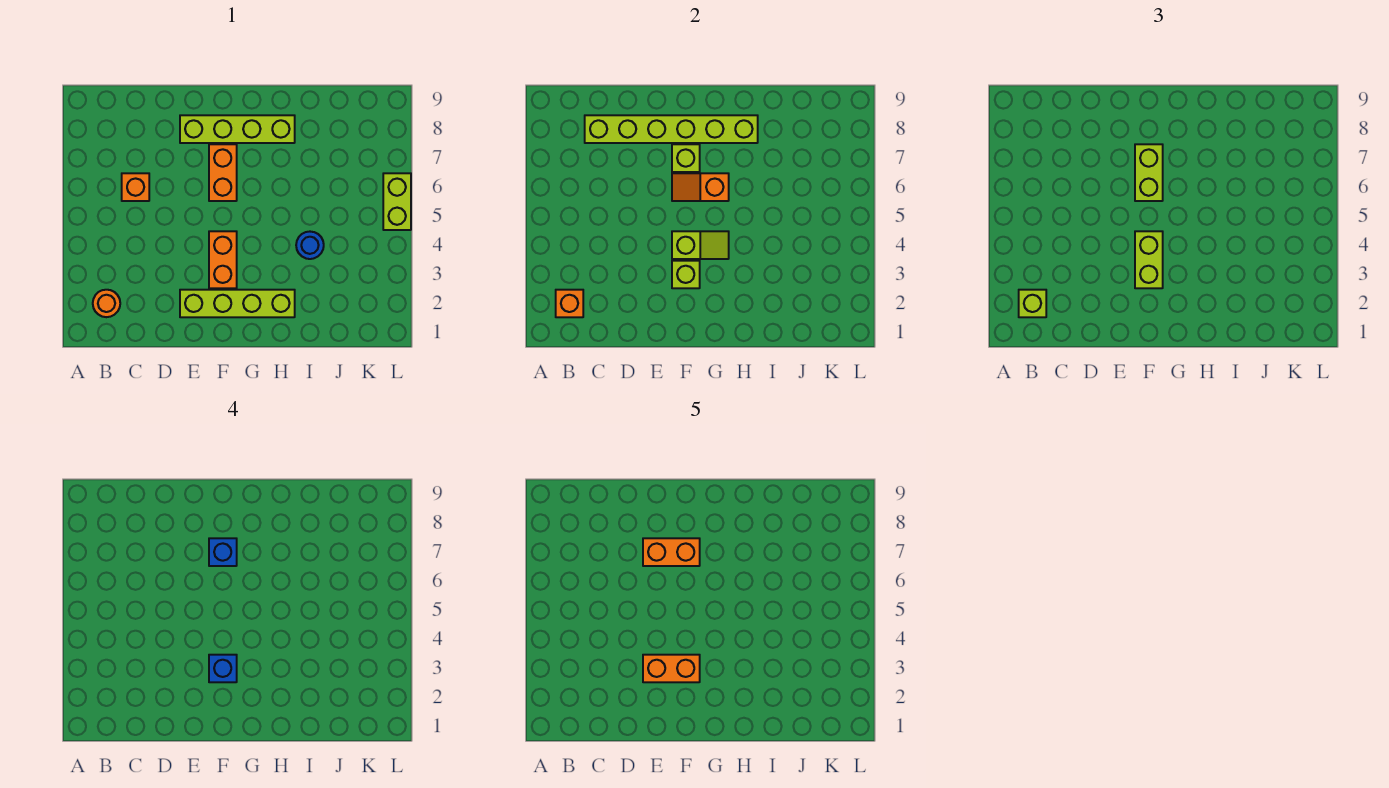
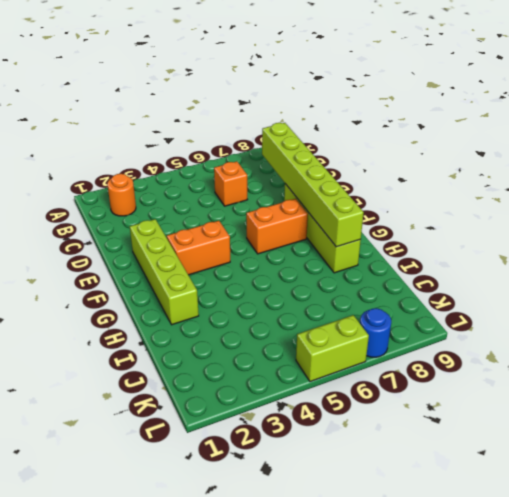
blue round brick L7 level 1 -> blue round brick I4 level 1
none -> orange brick B2 level 2
none -> lime brick F3 level 2
none -> lime slope F4:G4 level 2 top F

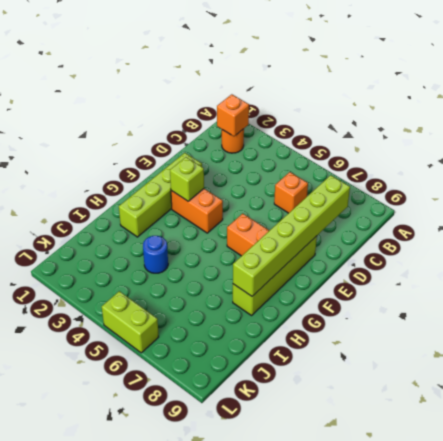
none -> lime slope F4:G4 level 2 top F
none -> orange slope F6:G6 level 2 top G
none -> lime brick F7 level 2

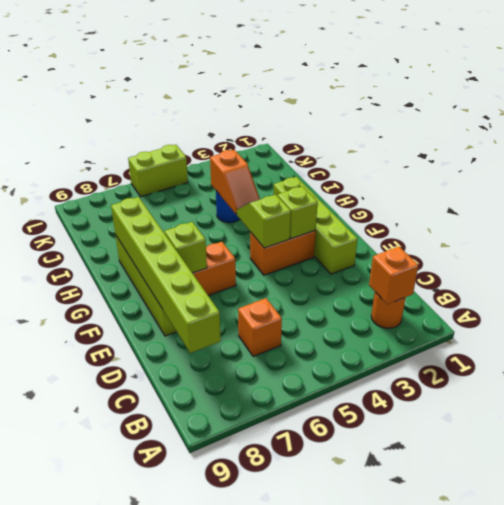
orange slope H4:I4 level 2 top I -> orange slope F6:G6 level 2 top G
none -> lime brick B2 level 3
none -> lime brick F3:F4 level 3
none -> lime brick F6:F7 level 3

